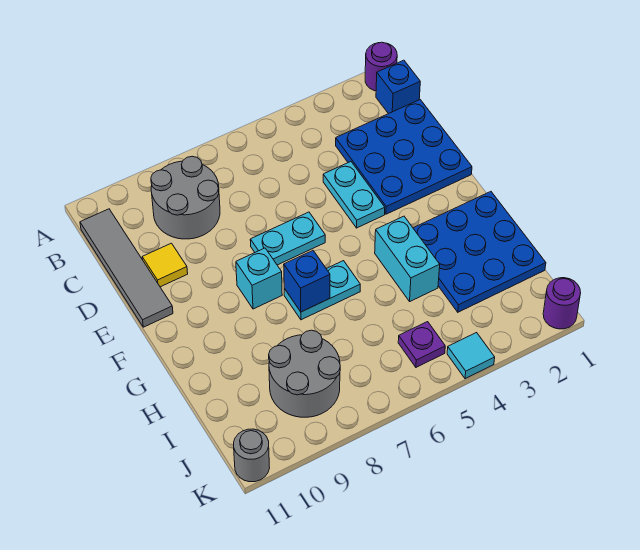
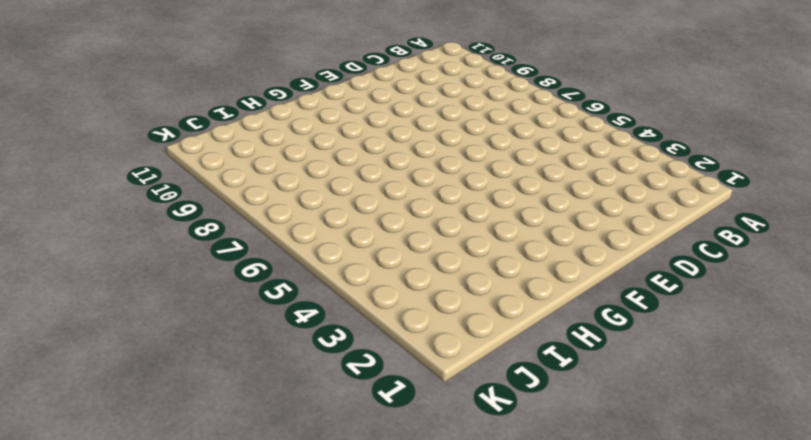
none -> purple round brick A1 level 1
none -> blue brick B1 level 1
none -> grey round brick B8:C9 level 1

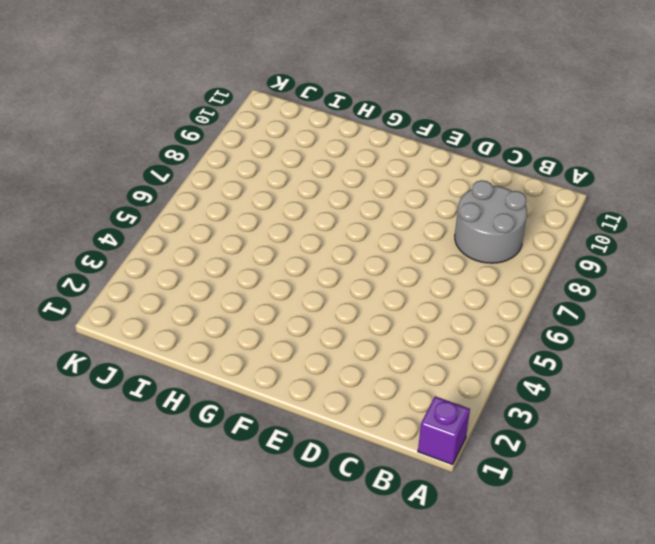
purple brick A1 level 1 -> purple round brick A1 level 1
none -> blue brick B1 level 1
none -> grey tile B11:E11 level 1
none -> blue plate C1:E3 level 1

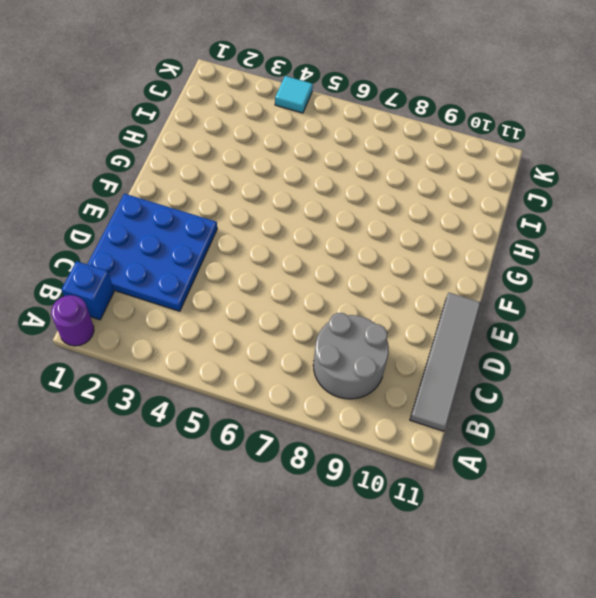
none -> cyan plate D4:E4 level 1
none -> yellow tile D10 level 1
none -> cyan plate E6:E7 level 1

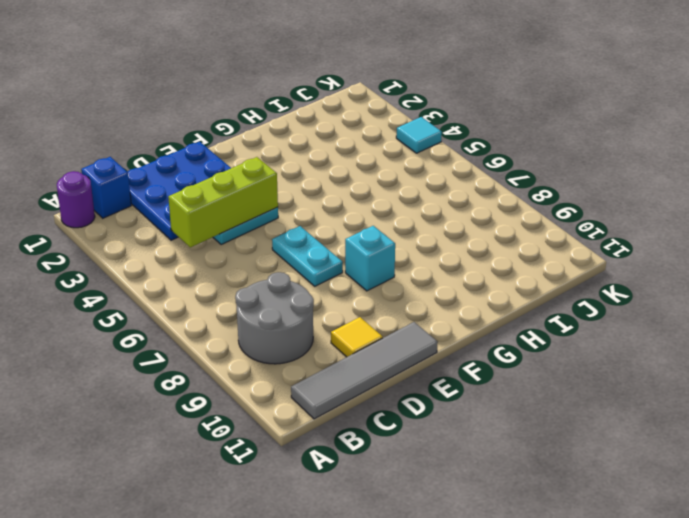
lime brick C4:E4 level 2 -> none
none -> blue plate G1:I3 level 1
none -> cyan brick G4:H4 level 1
none -> cyan plate G6:G7 level 1

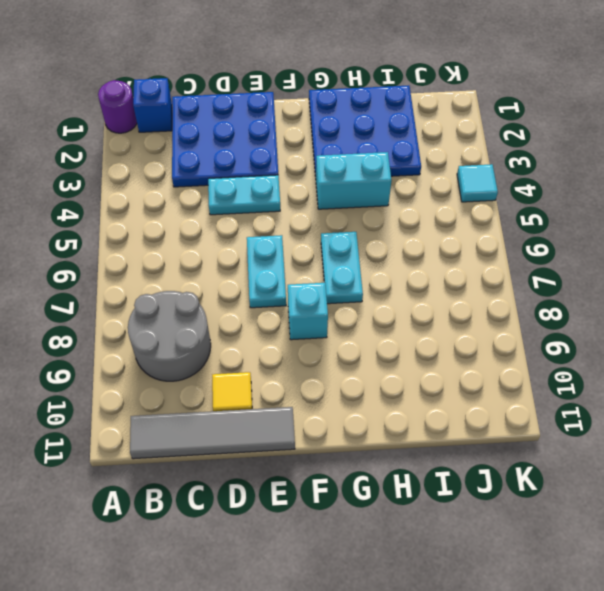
none -> grey round brick I8:J9 level 1
none -> purple plate J5 level 1
none -> purple round brick K1 level 1

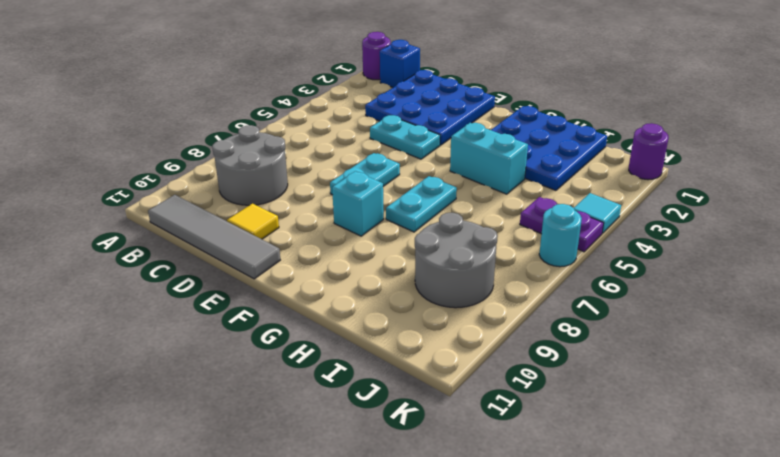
purple plate J5:K5 level 1 -> purple plate J5 level 1
cyan round brick K6 level 1 -> none
none -> grey round brick K11 level 1
none -> blue brick G7 level 2

